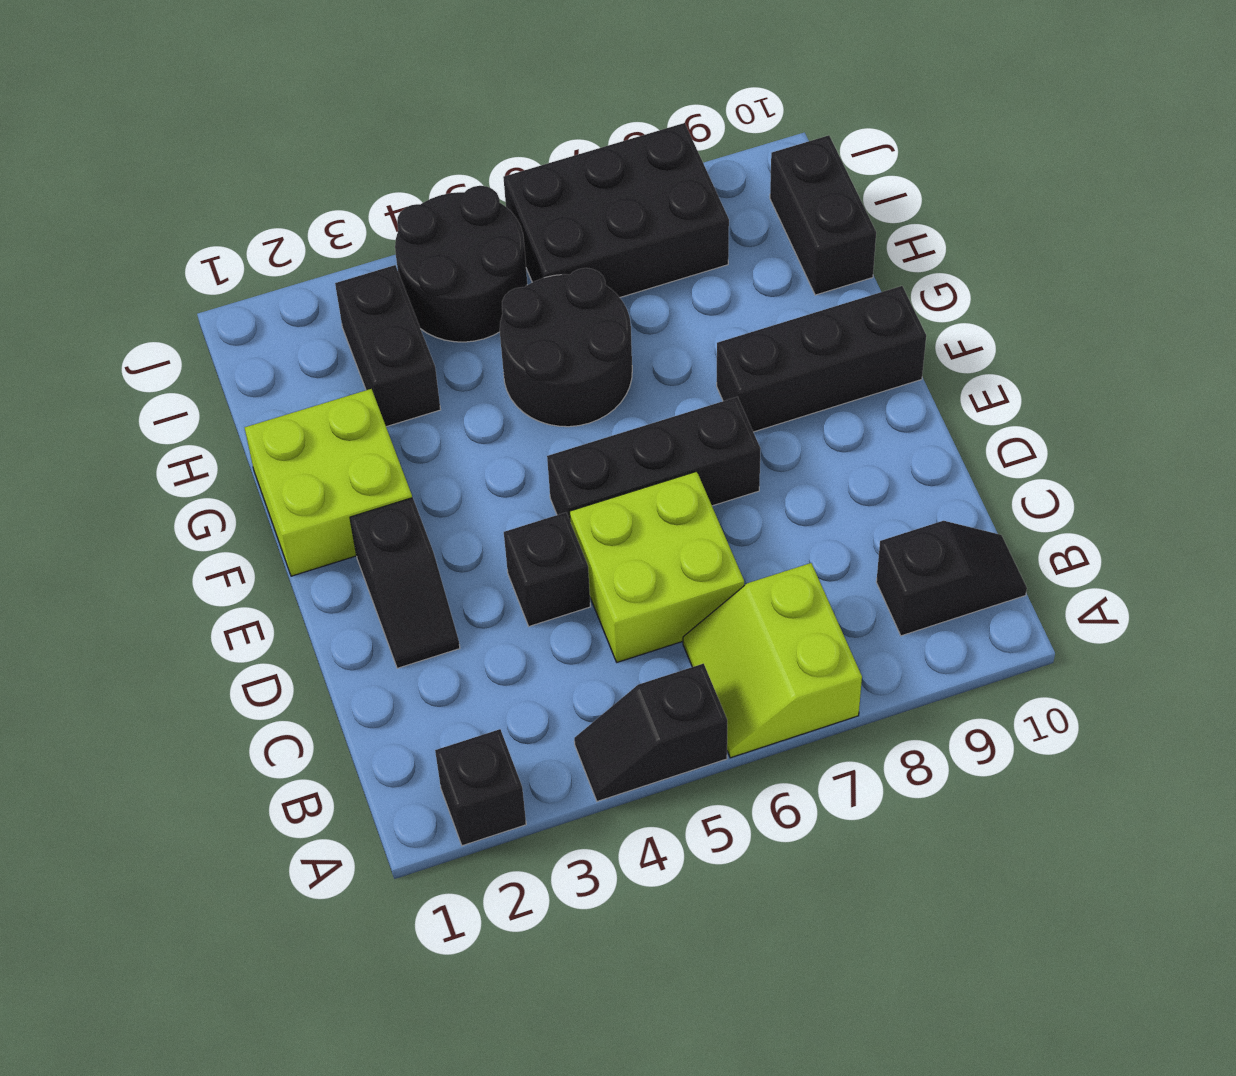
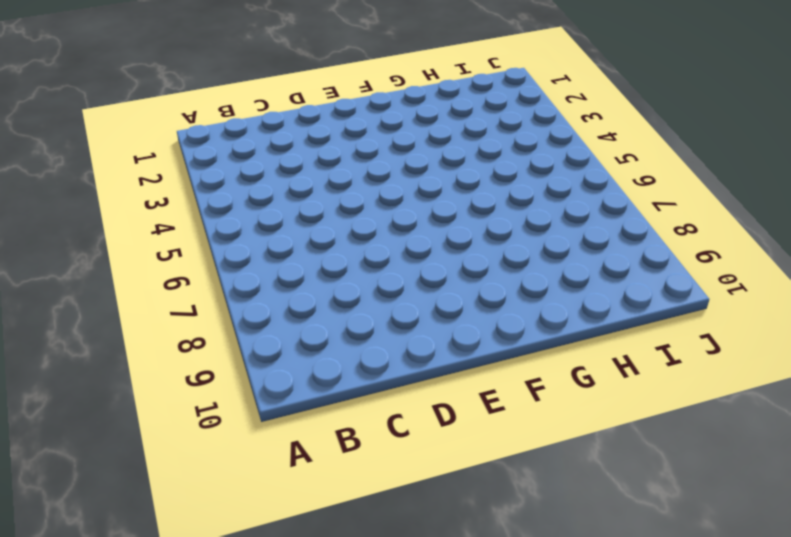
none -> black brick A2 level 1
none -> black slope A4:A5 level 1 top 5
none -> lime slope A6:B7 level 1 top 7

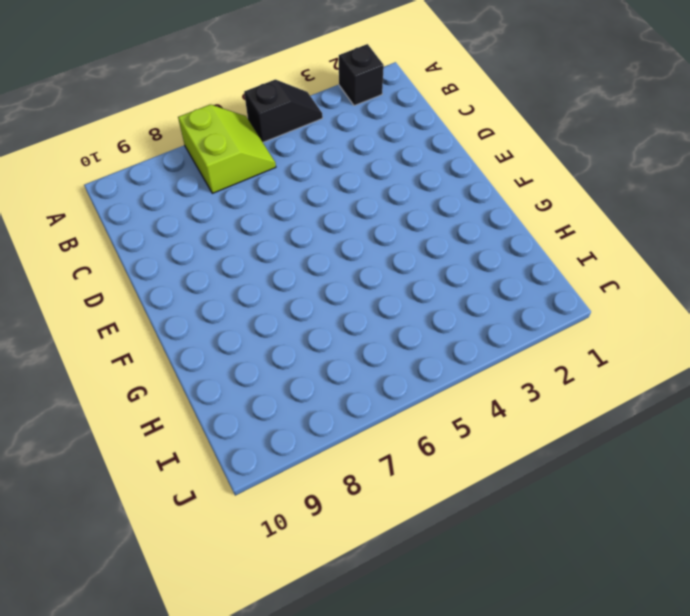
none -> black slope B9:B10 level 1 top 9
none -> lime brick C5:D6 level 1
none -> black slope D2:E2 level 1 top E

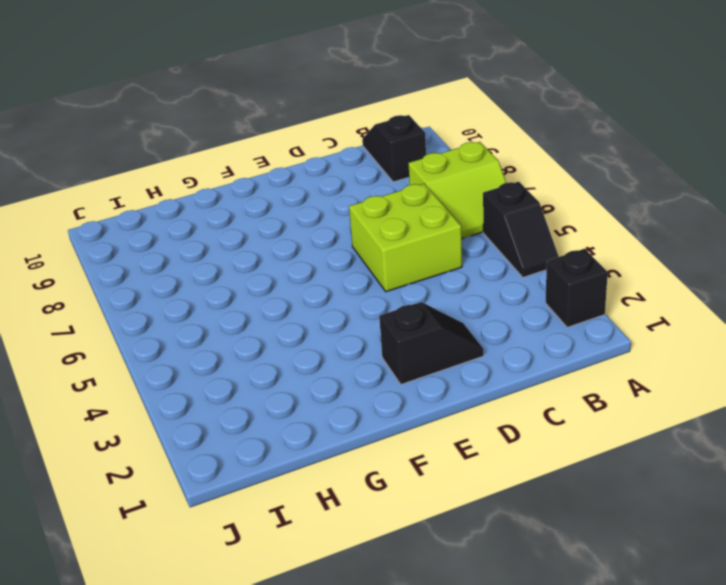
none -> black brick D4 level 1
none -> black brick E5:E7 level 1
none -> lime brick F1:G2 level 1

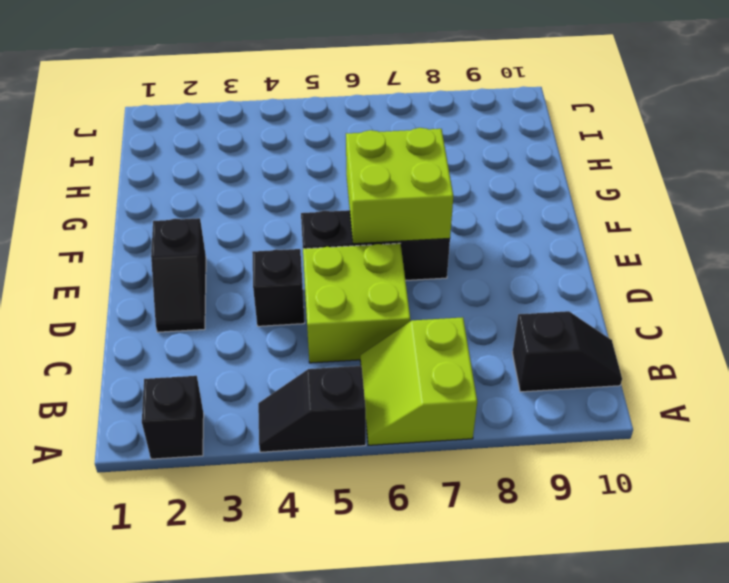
lime brick E6:F7 level 2 -> lime brick F1:G2 level 1
none -> black brick F8:F10 level 1
none -> black round brick G5:H6 level 1
none -> black brick H3:I3 level 1

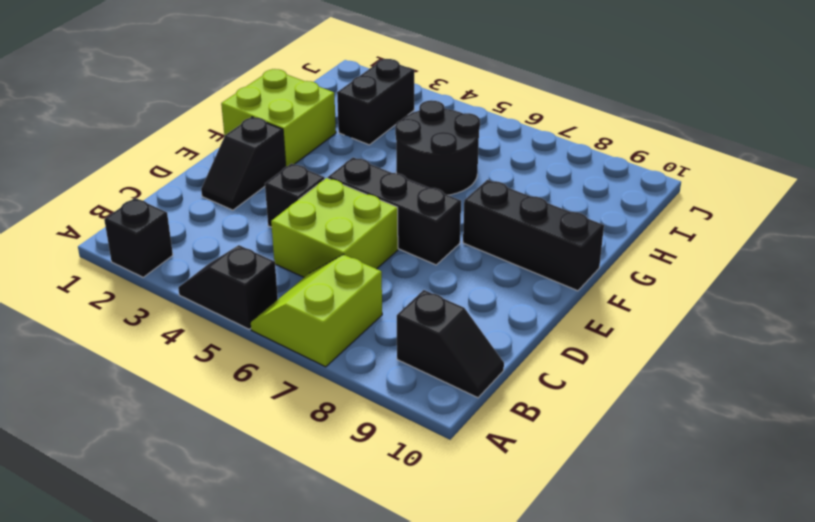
none -> black brick H10:I10 level 1
none -> black round brick I4:J5 level 1
none -> black brick I6:J8 level 1

